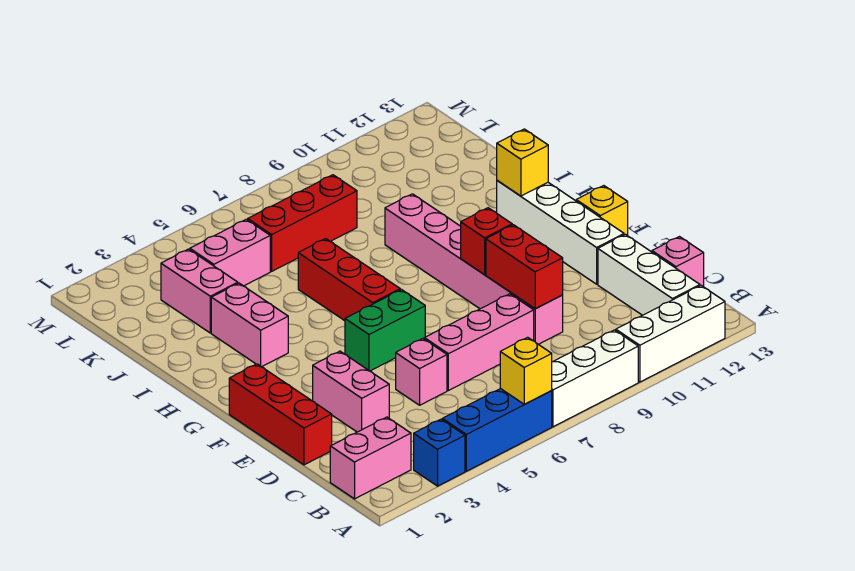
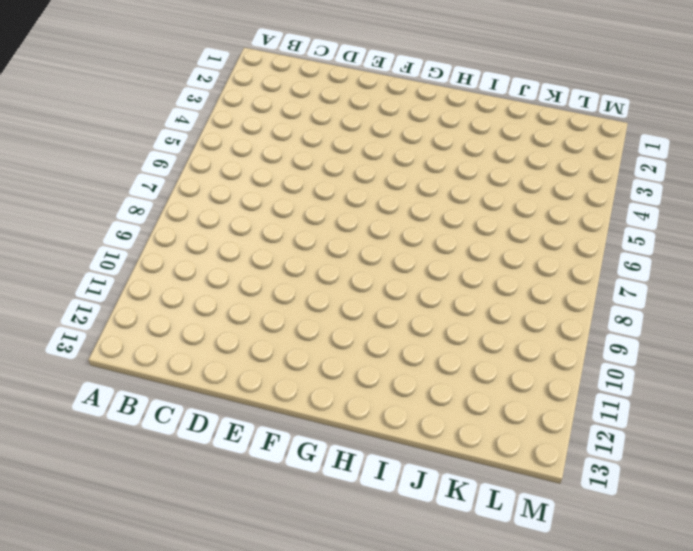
none -> blue brick A3 level 1
none -> blue brick A4:A6 level 1
none -> white brick A7:A9 level 1

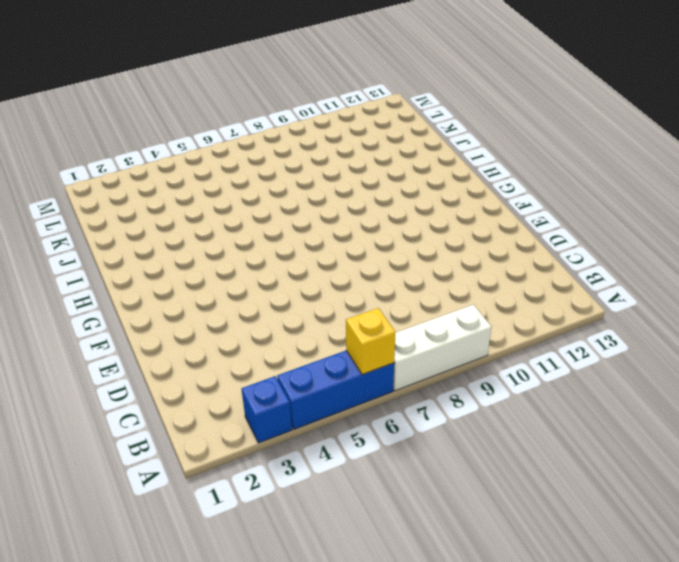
none -> white brick A10:A12 level 1
none -> pink brick B1:B2 level 1
none -> white brick B12:D12 level 1

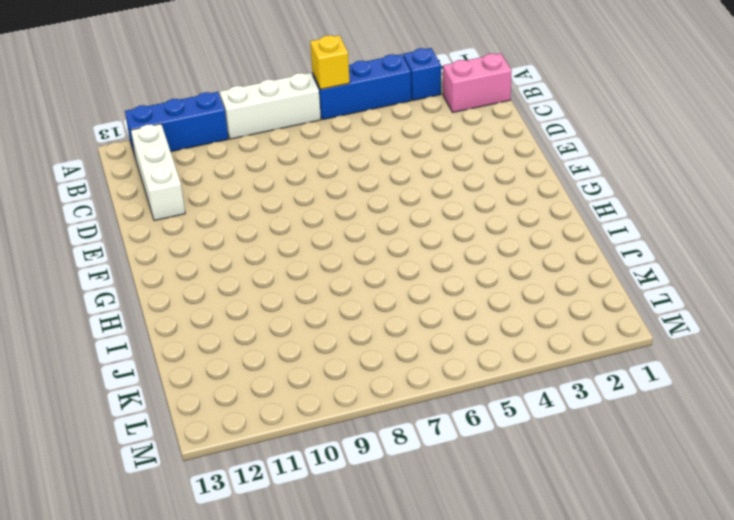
blue brick A10:A12 level 1 -> white brick A10:A12 level 1
none -> pink brick C13 level 1
none -> red brick D1:F1 level 1
none -> pink brick D3:E3 level 1

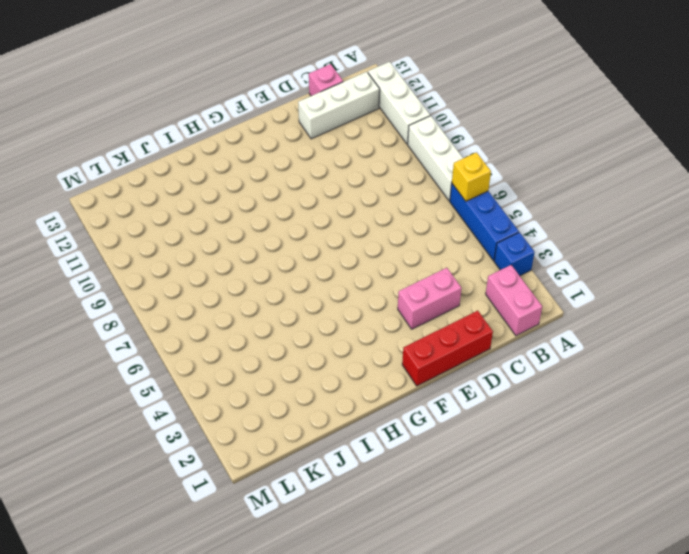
none -> pink brick D5 level 1
none -> pink brick D6:D8 level 1
none -> pink brick D9:I9 level 1

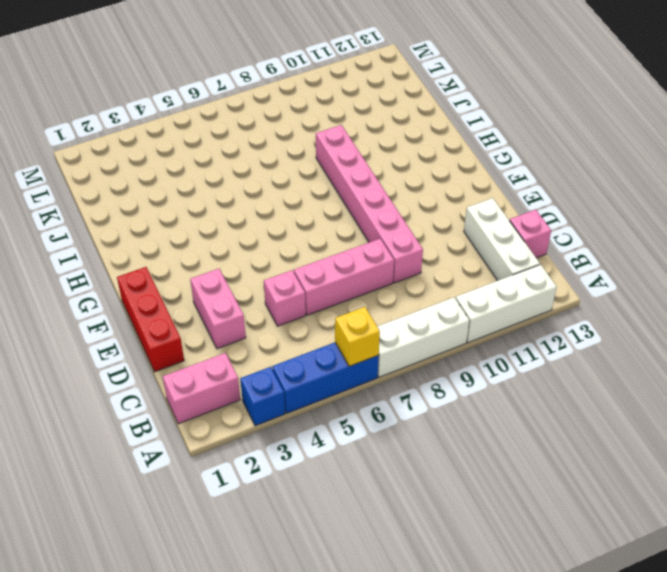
none -> white brick E12:H12 level 1
none -> green brick F5:F6 level 1
none -> yellow brick F13 level 1

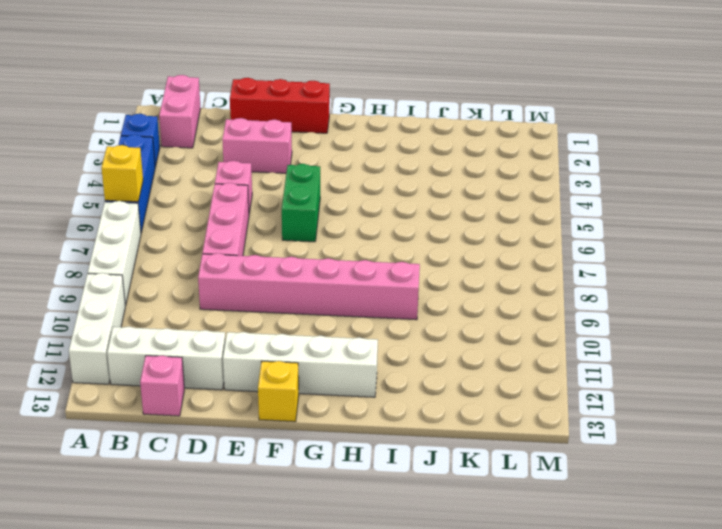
none -> red brick G6:I6 level 1
none -> pink brick H3:I3 level 1
none -> pink brick J3:K3 level 1

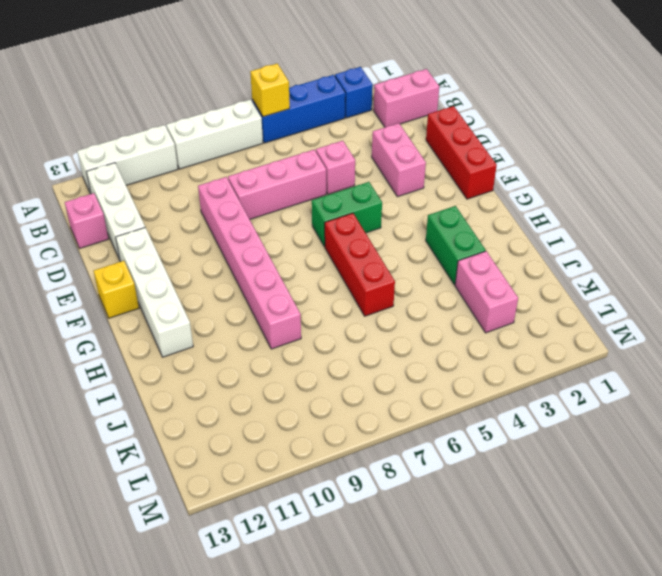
green brick H3:I3 level 1 -> pink brick H3:I3 level 1
none -> pink brick K4:K5 level 1
none -> red brick K6:K8 level 1
none -> red brick D9:E9 level 2

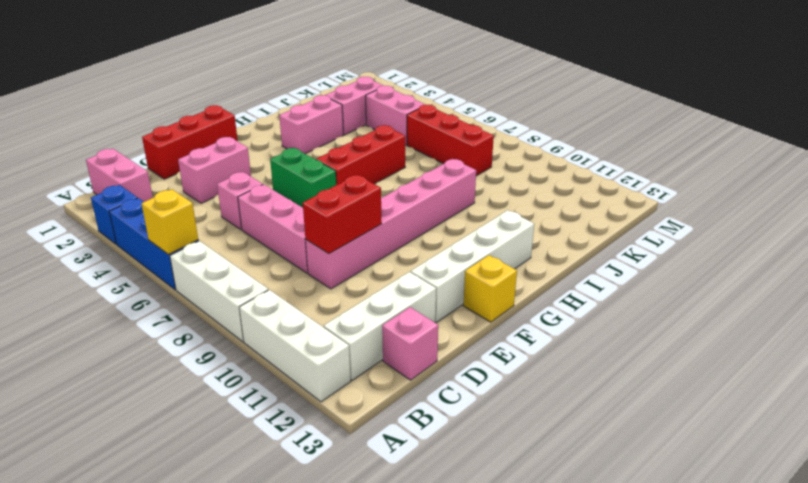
none -> red brick F9 level 2
none -> yellow brick H12 level 2

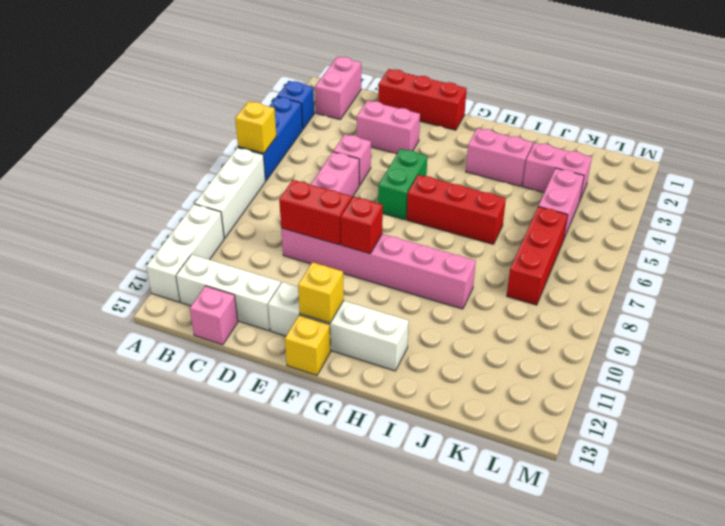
yellow brick F12 level 2 -> yellow brick H12 level 2

